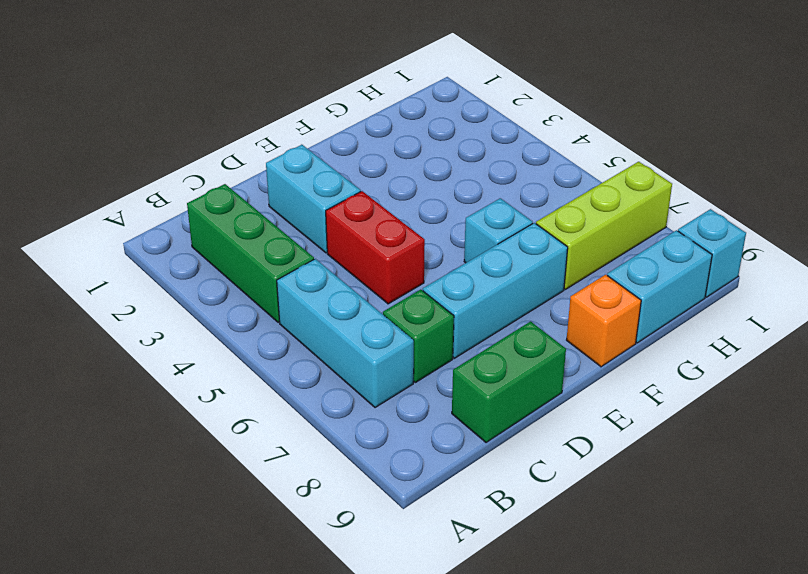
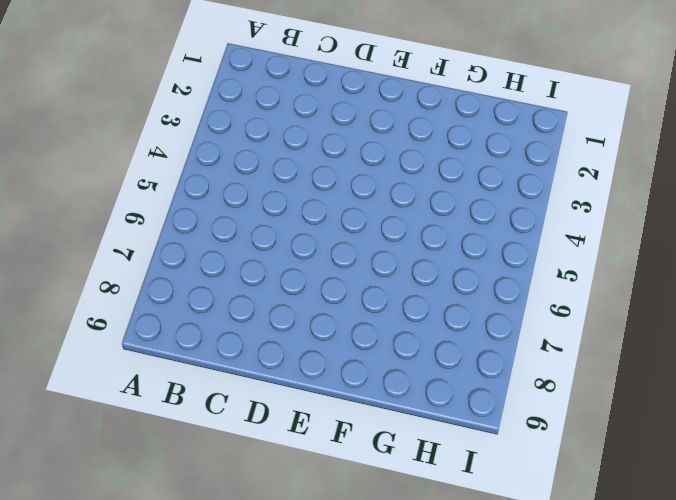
none -> green brick B2:B4 level 1
none -> cyan brick B5:B7 level 1
none -> green brick C7 level 1

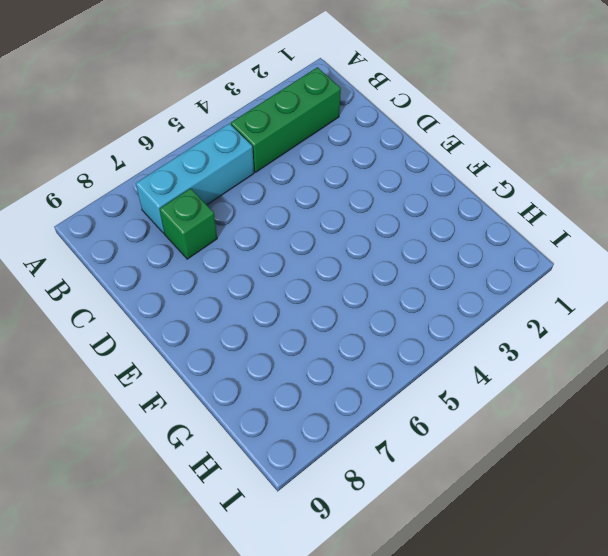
none -> green brick C9:D9 level 1
none -> cyan brick D2:D3 level 1
none -> red brick D4:D5 level 1

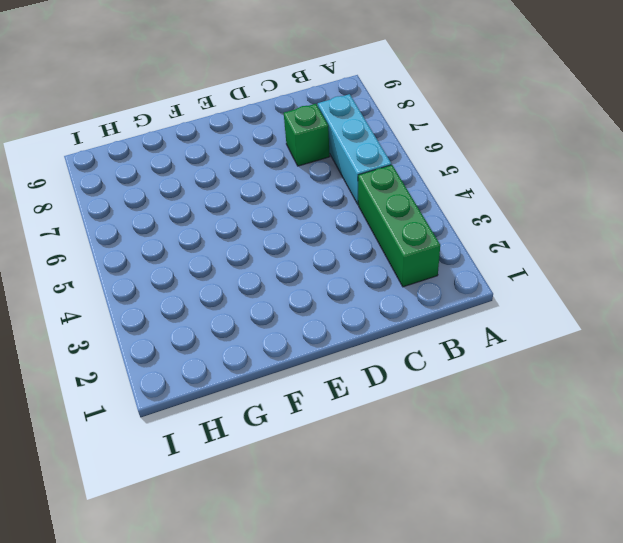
none -> green brick C9:D9 level 1
none -> cyan brick D2:D3 level 1
none -> red brick D4:D5 level 1

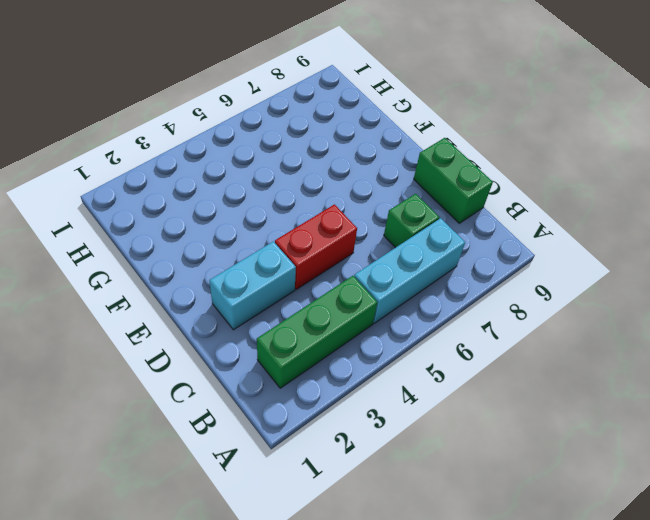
none -> cyan brick D7:F7 level 1
none -> cyan brick F6 level 1
none -> orange brick F9 level 1

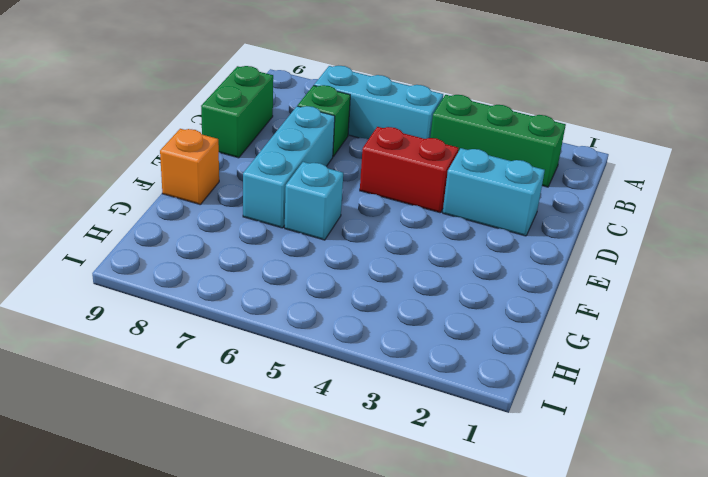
none -> lime brick G7:I7 level 1
none -> cyan brick G9:H9 level 1
none -> cyan brick I9 level 1

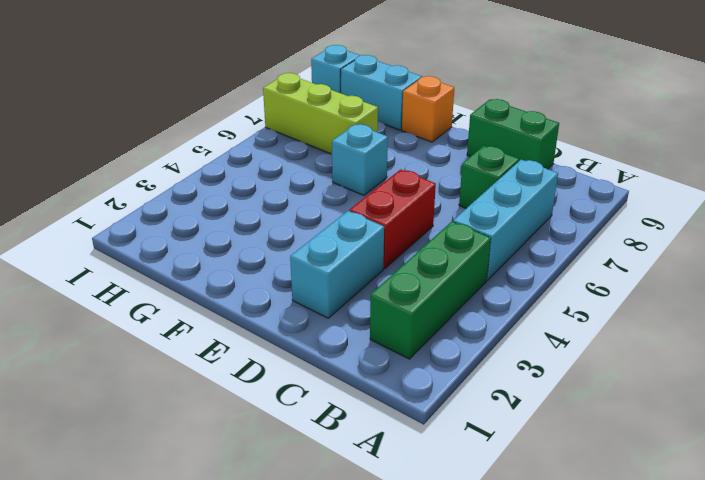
none -> cyan brick D7:F7 level 1

